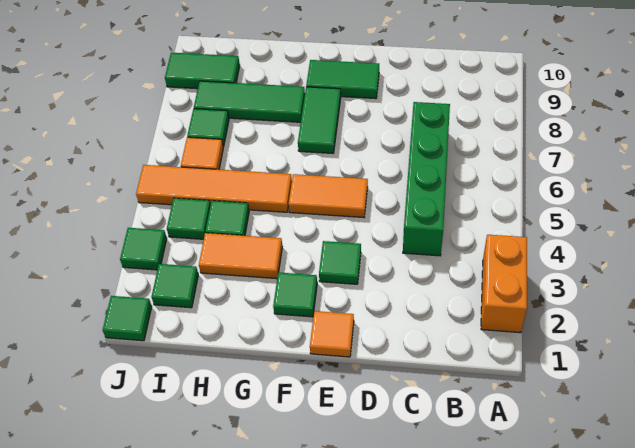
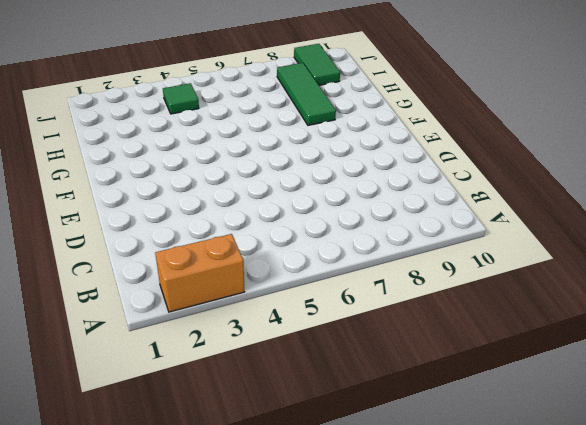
none -> green brick C4:C7 level 1
none -> orange tile E1 level 1
none -> green tile E3 level 1

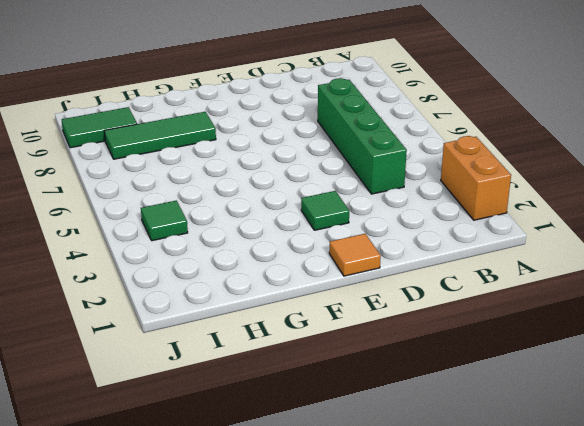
none -> orange tile E5:F5 level 1
none -> green tile E9:F9 level 1
none -> green tile F2 level 1

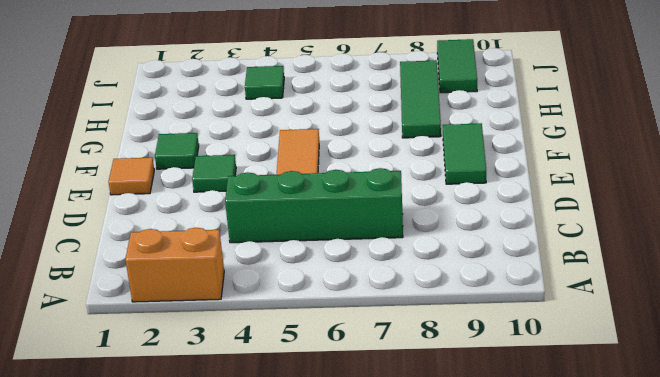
none -> green tile F7:F8 level 1
none -> orange tile G3:H3 level 1
none -> orange tile G5:J5 level 1

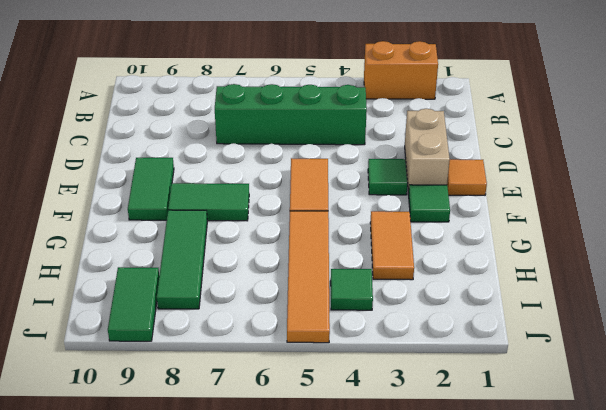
tan brick D2:E2 level 1 -> none
none -> green tile H4 level 1
none -> green tile I2 level 1
none -> orange tile I6 level 1

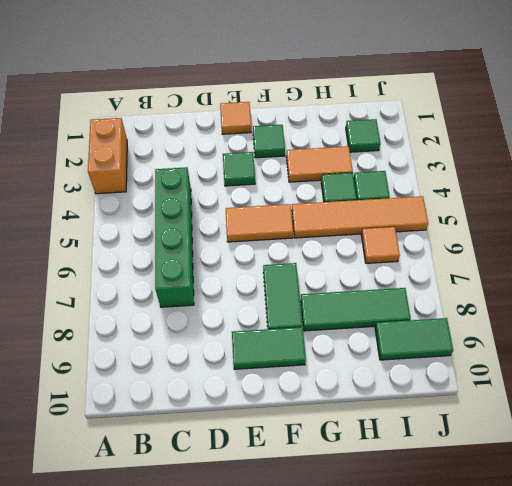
none -> green tile I7 level 1
none -> green tile J1 level 1
none -> green tile J3 level 1

